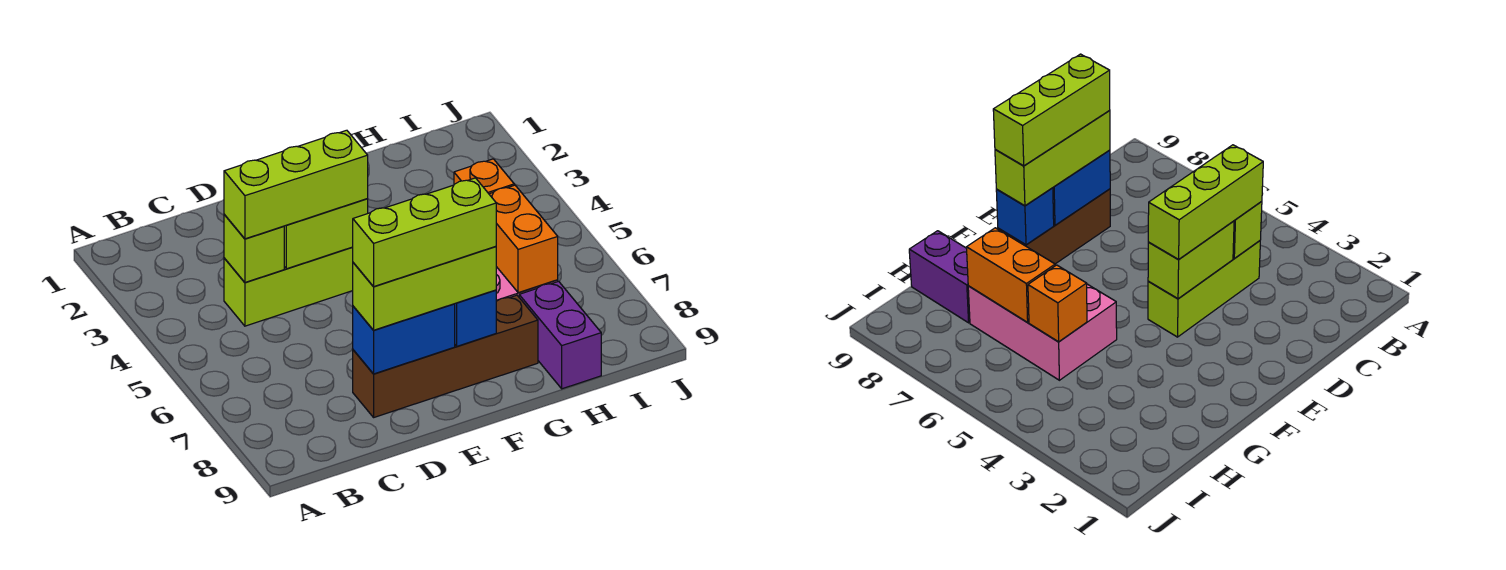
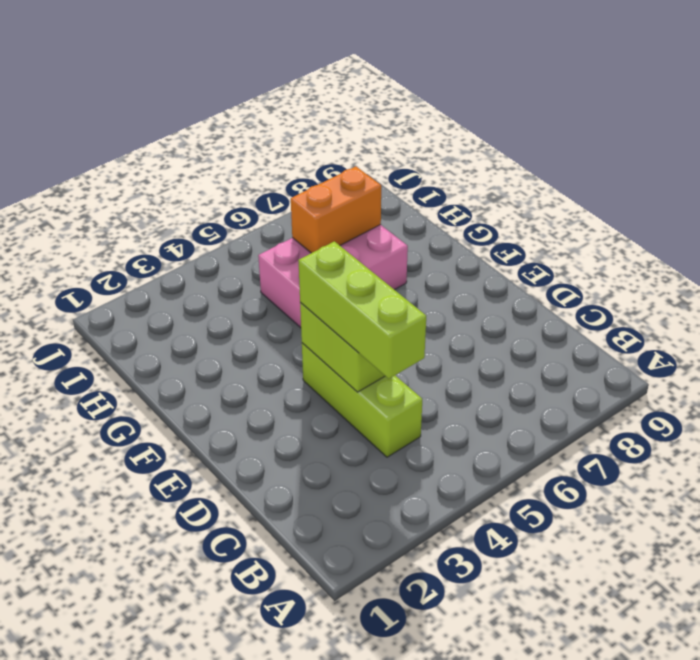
none -> brown brick D8:G8 level 1
none -> purple brick H8:H9 level 1
none -> lime brick C4 level 2

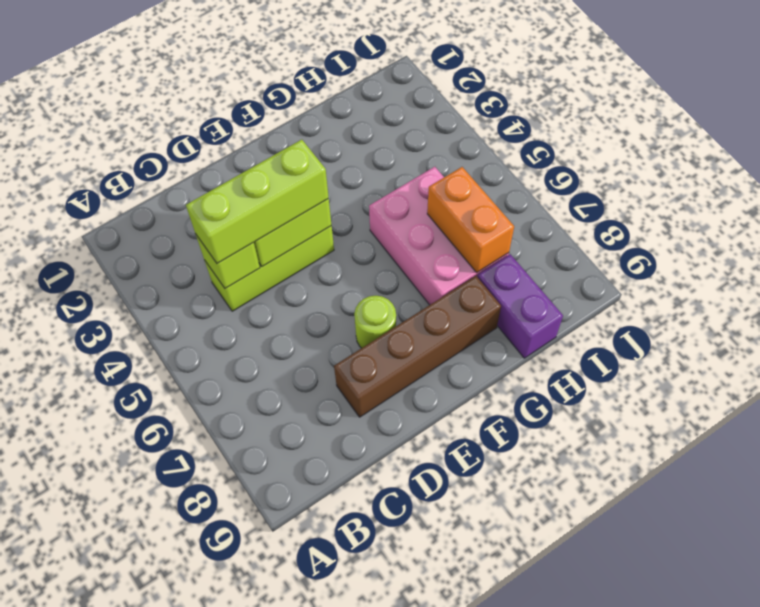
lime round brick E7 level 1 -> none
none -> blue brick D8:E8 level 2
none -> blue brick F8 level 2
none -> orange brick H5 level 2

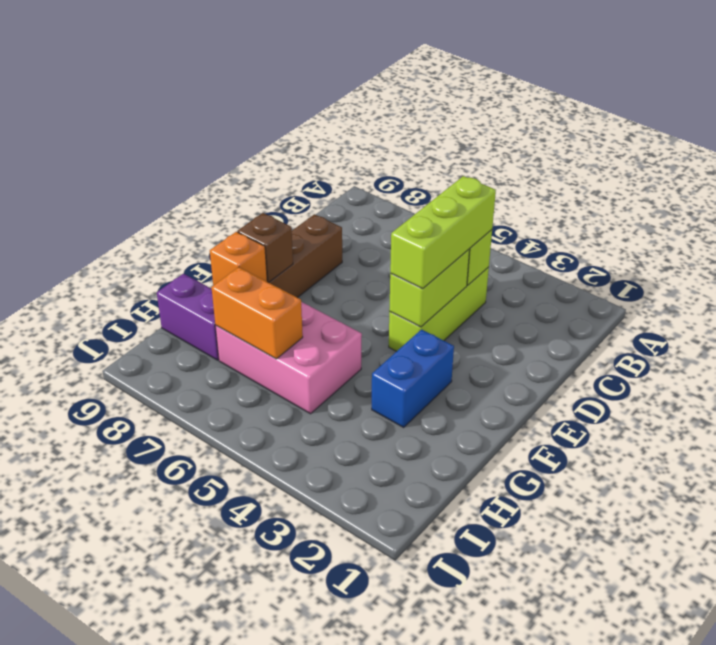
blue brick F3:G3 level 1 -> blue brick D8:E8 level 2
brown brick F8 level 2 -> blue brick F8 level 2
orange brick G8 level 2 -> orange brick H5 level 2
none -> lime brick D8:F8 level 3
none -> lime brick D8:F8 level 4

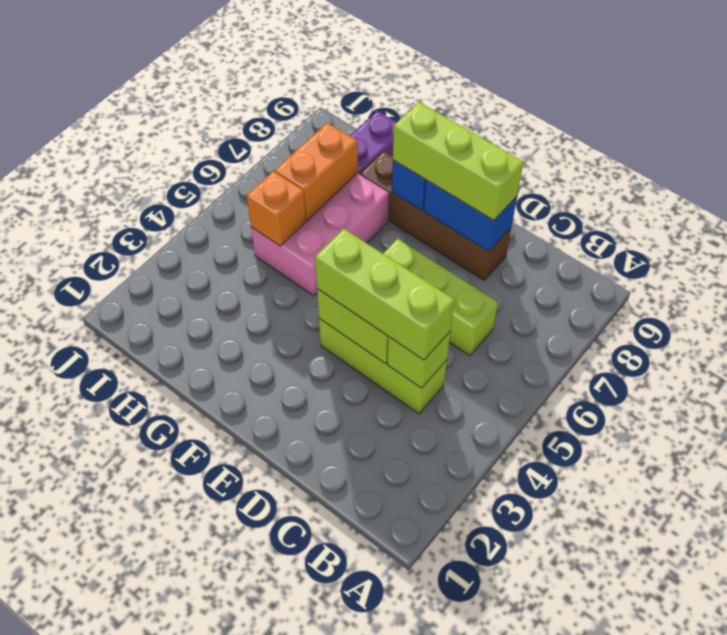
lime brick C6:E6 level 1 -> lime brick D8:F8 level 4

